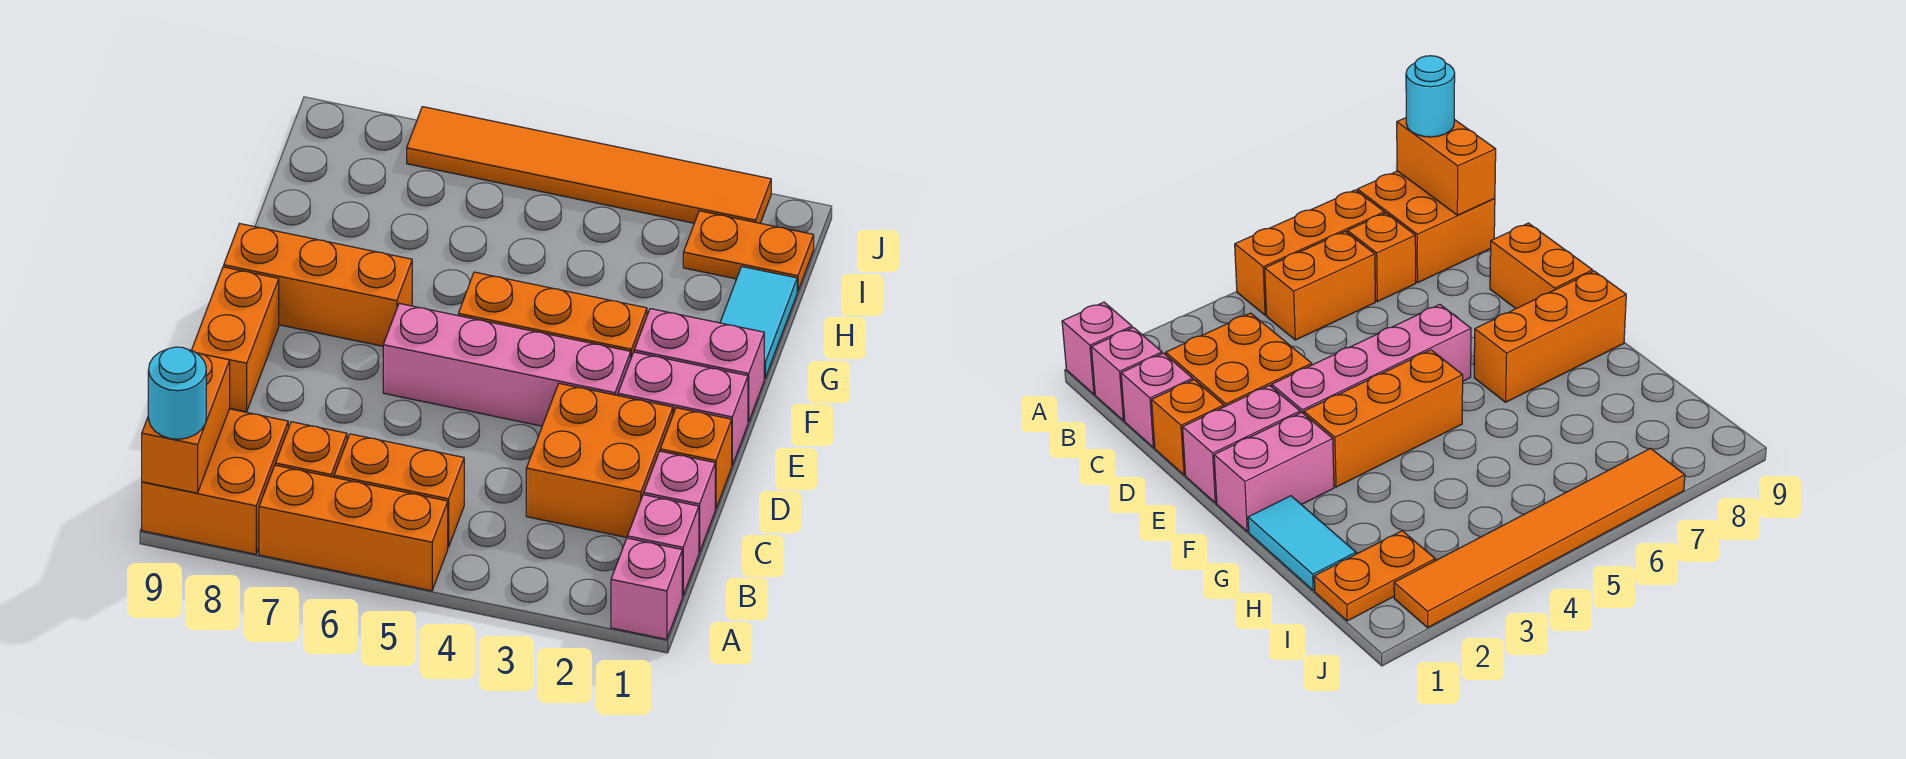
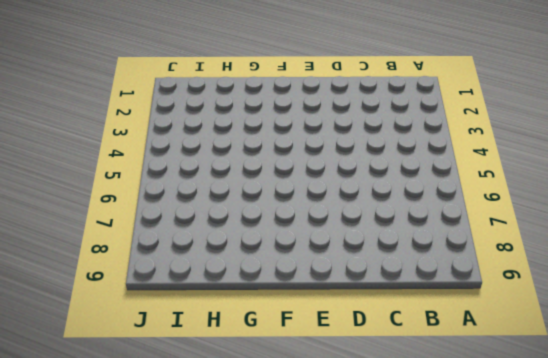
none -> pink brick A1 level 1
none -> orange brick A5:A7 level 1
none -> orange brick A8:B9 level 1

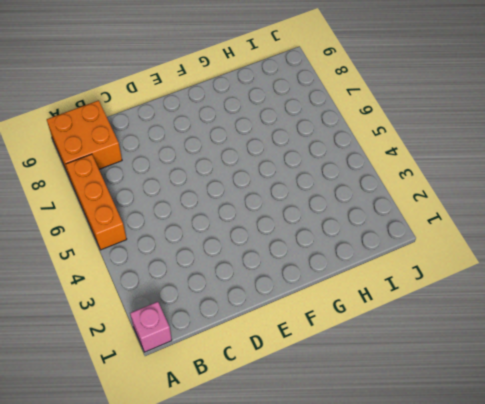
none -> pink brick B1 level 1
none -> orange brick B5:B6 level 1
none -> orange brick B7 level 1

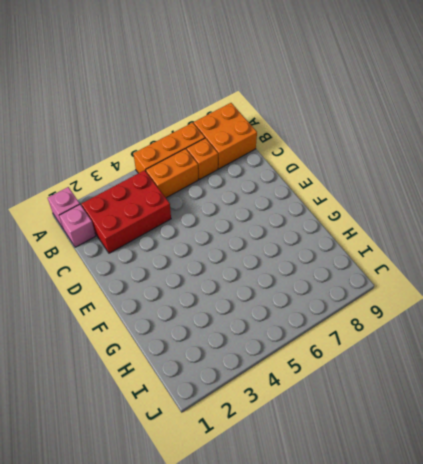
red brick B2:C4 level 1 -> orange brick C2:D3 level 1
none -> pink brick C1 level 1
none -> orange brick D1 level 1
none -> orange brick D9:E9 level 1

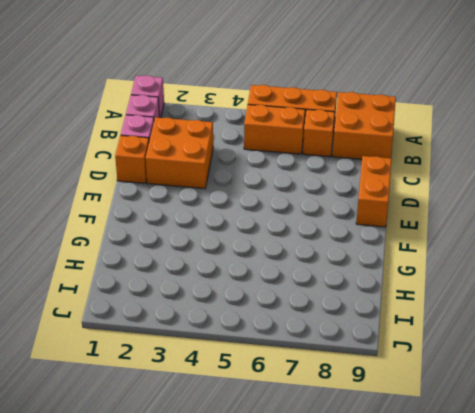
none -> pink brick E1:E2 level 1
none -> pink brick E3:E6 level 1
none -> pink brick F1:F2 level 1

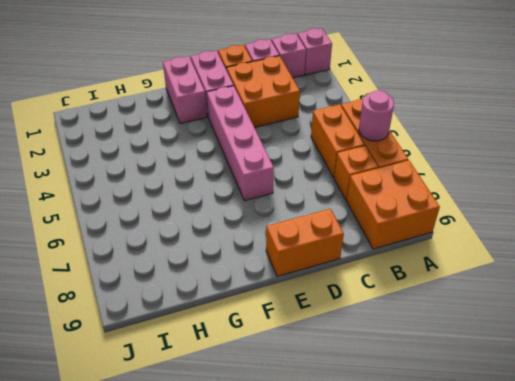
pink round brick A6 level 2 -> none
none -> orange brick F3:F5 level 1
none -> orange brick F7:F9 level 1
none -> cyan tile G1:H1 level 1

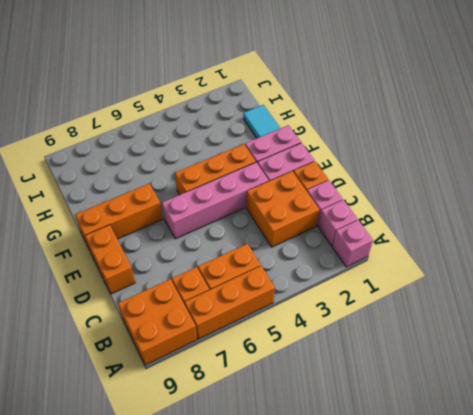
none -> orange plate I1:I2 level 1
none -> orange tile J2:J7 level 1
none -> orange brick A9:B9 level 2

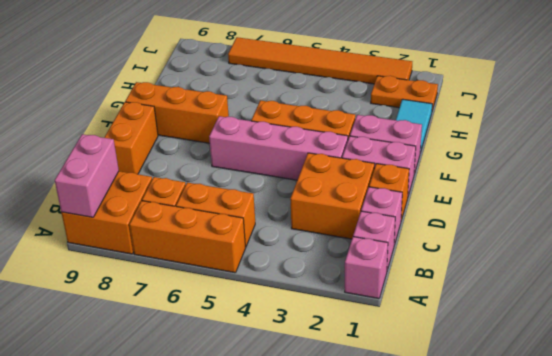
pink brick A9:B9 level 2 -> orange brick A9:B9 level 2
none -> cyan round brick A9 level 3

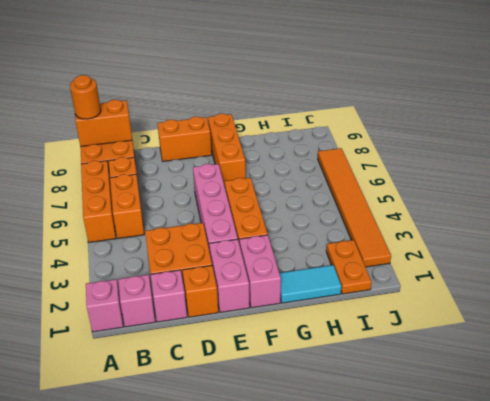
orange round brick A9 level 3 -> cyan round brick A9 level 3

